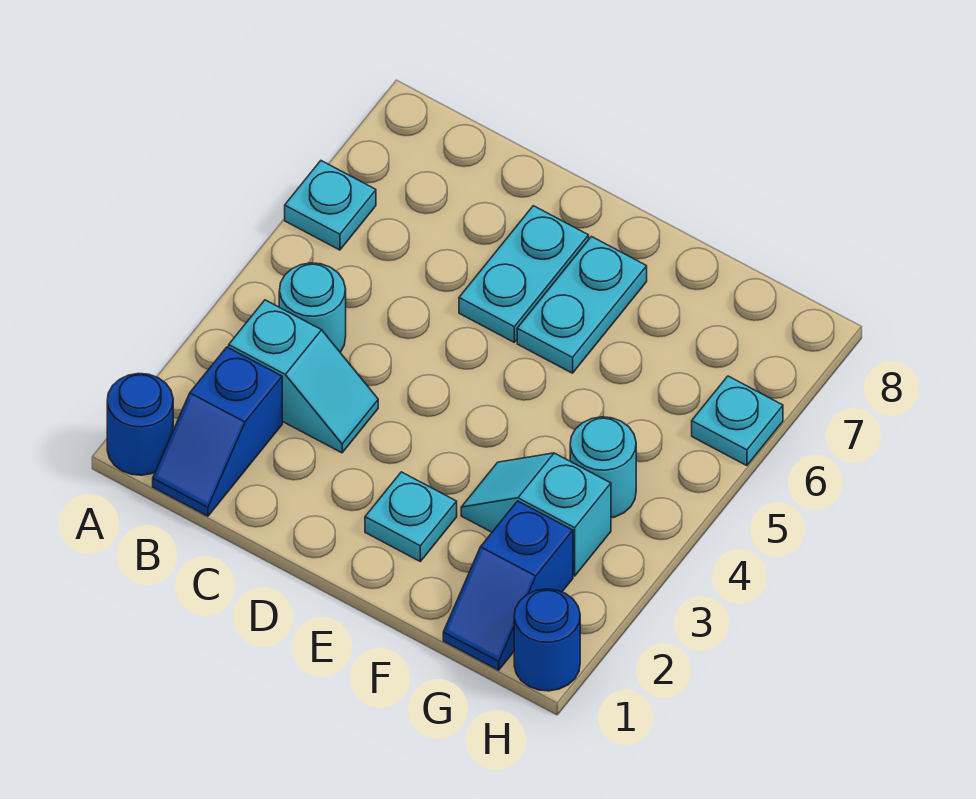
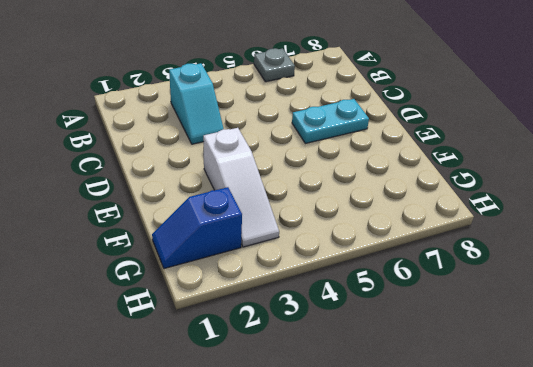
grey plate A6 level 1 -> cyan plate A6 level 1
white slope E3:G3 level 1 top E -> cyan slope F3:G3 level 1 top G
none -> blue round brick A1 level 1
none -> blue slope B1:B2 level 1 top 2
none -> cyan round brick B4 level 1

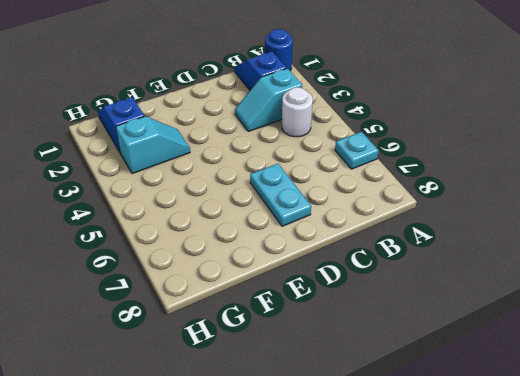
white round brick B4 level 1 -> cyan round brick B4 level 1
none -> cyan plate E2 level 1
none -> cyan plate E6:E7 level 1
none -> cyan round brick G4 level 1

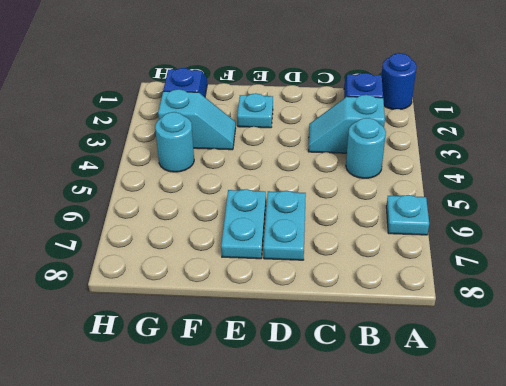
none -> blue round brick H1 level 1
none -> cyan plate H6 level 1

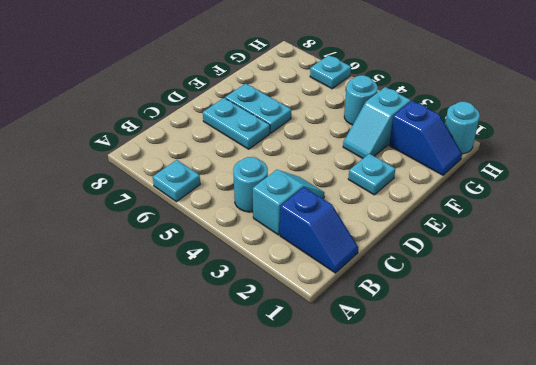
cyan round brick H1 level 1 -> blue round brick H1 level 1
none -> blue round brick A1 level 1

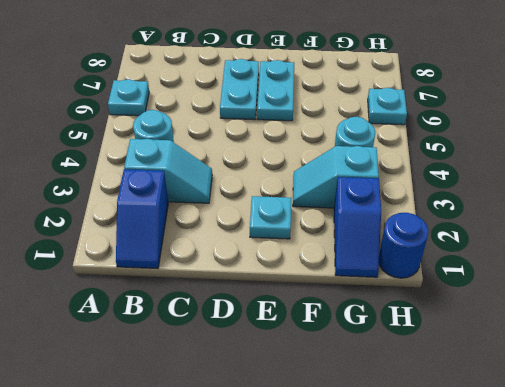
none -> blue round brick A1 level 1

